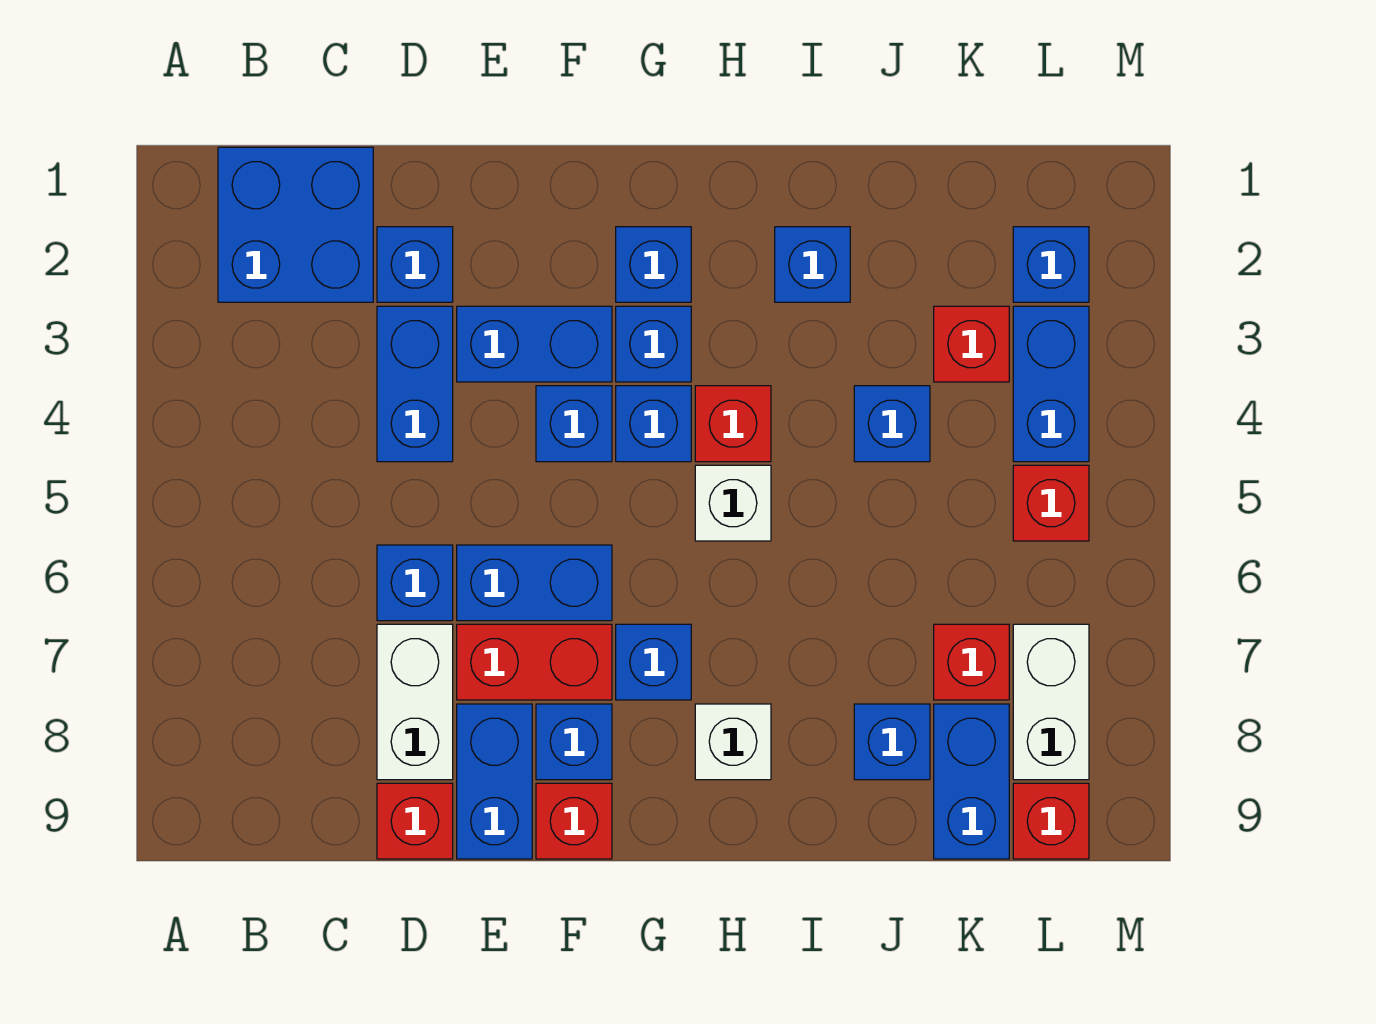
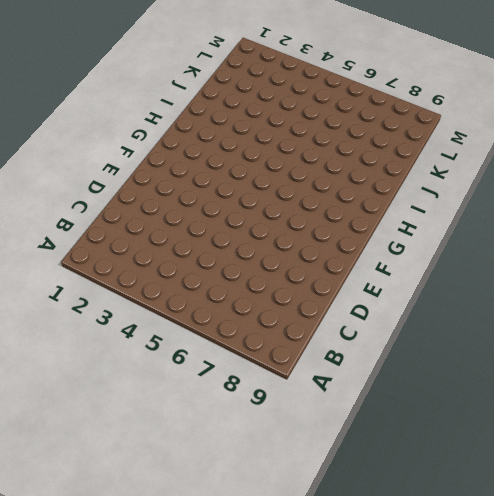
none -> blue brick B1:C2 level 1
none -> blue brick D2 level 1
none -> blue brick D3:D4 level 1
none -> blue brick D6 level 1

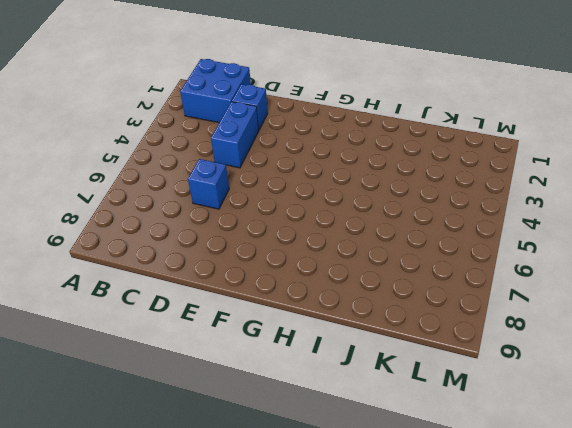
none -> white brick D7:D8 level 1
none -> red brick D9 level 1
none -> blue brick E3:F3 level 1
none -> blue brick E6:F6 level 1

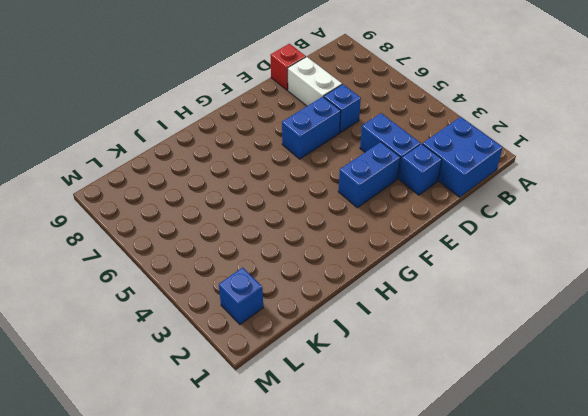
none -> red brick E7:F7 level 1
none -> blue brick E8:E9 level 1
none -> blue brick F4 level 1
none -> blue brick F8 level 1

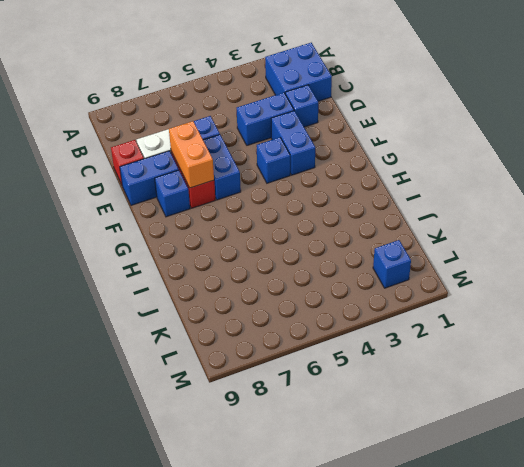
orange brick E7:F7 level 2 -> none
none -> red brick F9 level 1
none -> blue brick G2 level 1
none -> blue brick G3 level 1
none -> blue brick G4 level 1

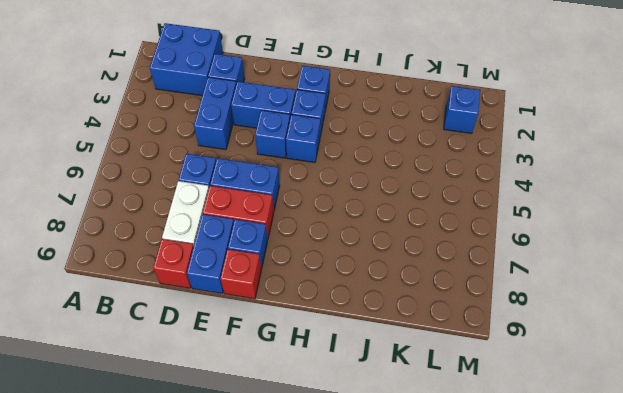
none -> blue brick G7 level 1
none -> red brick H4 level 1
none -> white brick H5 level 1
none -> white brick H8 level 1

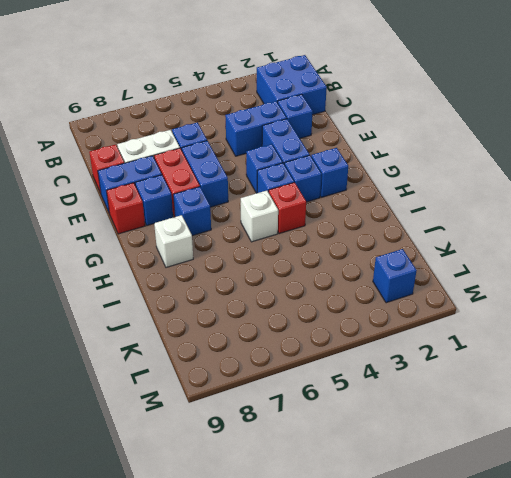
none -> blue brick I2 level 1
none -> blue brick J4 level 1
none -> blue brick J8 level 1
none -> red brick K3 level 1

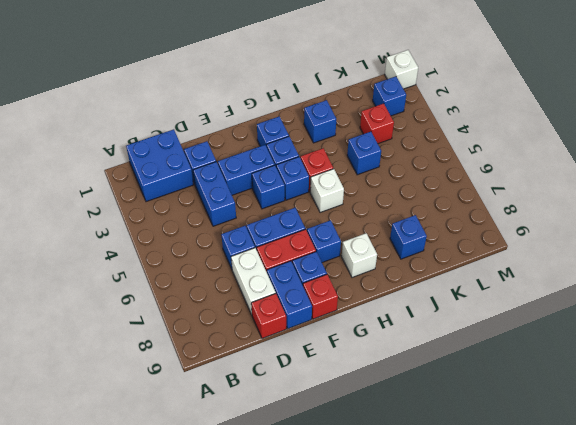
white brick M1 level 1 -> none
none -> red brick K7 level 1
none -> blue brick K8:K9 level 1
none -> blue brick L3:L4 level 1
none -> red brick L5 level 1

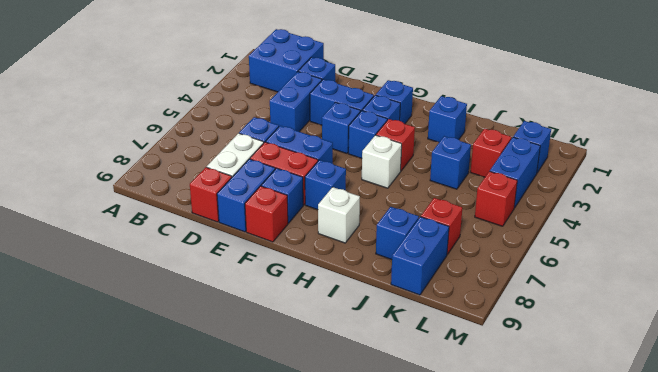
none -> white brick L7:L8 level 1
none -> red brick L9 level 1

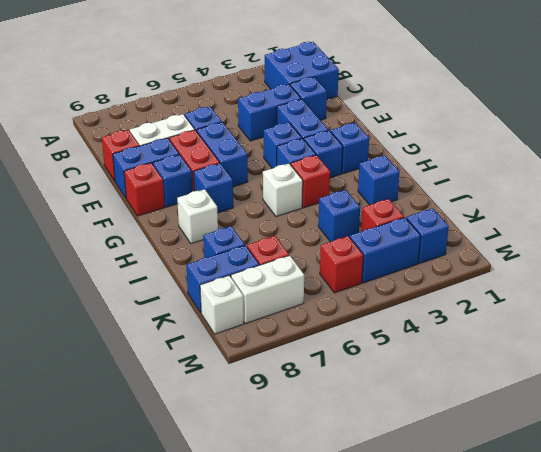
white brick L9 level 1 -> red brick L9 level 1

